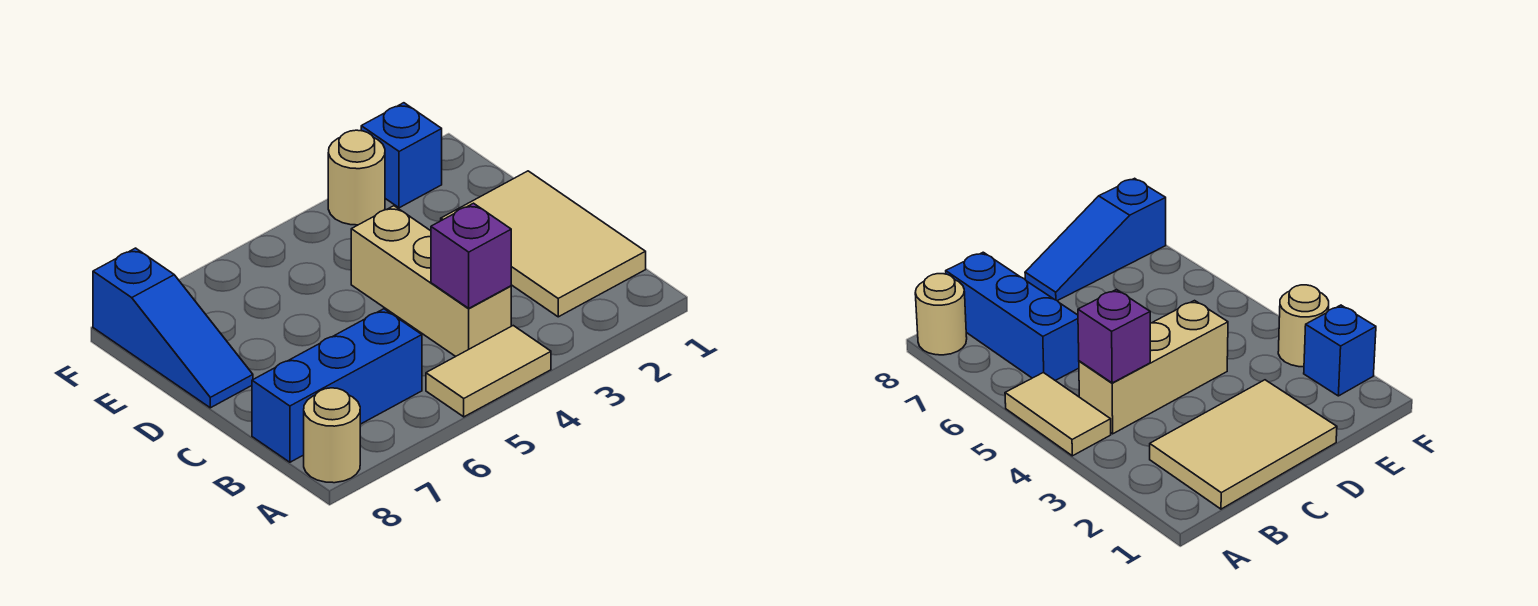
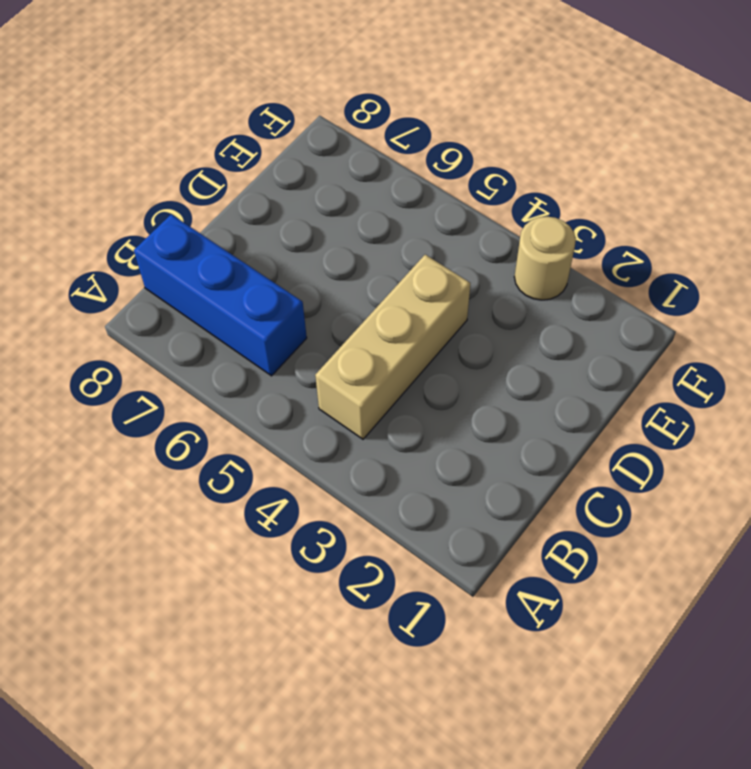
none -> tan tile A4:A5 level 1
none -> tan round brick A8 level 1

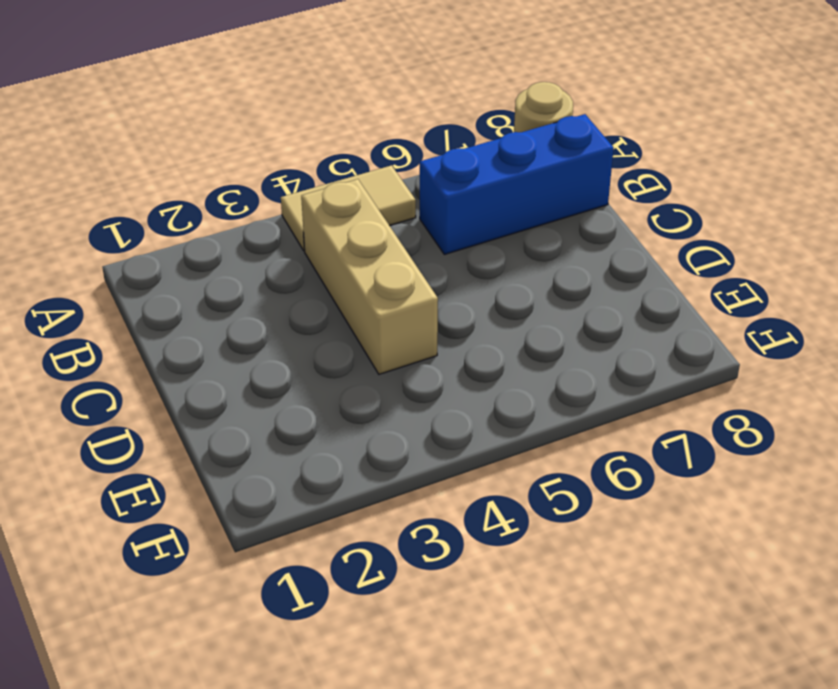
none -> tan tile B1:D2 level 1
none -> blue slope D8:F8 level 1 top F

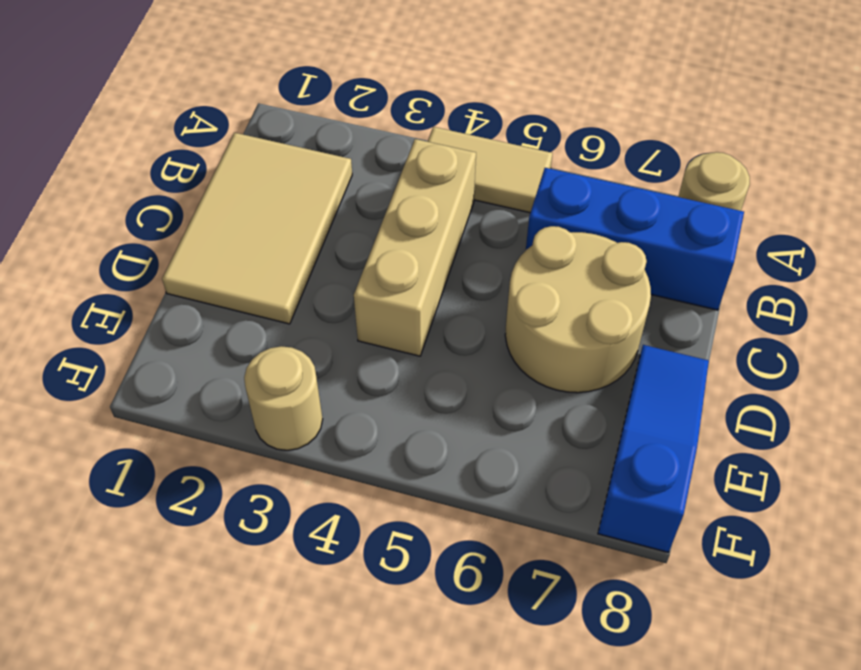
tan round brick C6:D7 level 1 -> none
none -> blue brick F2 level 1
none -> purple brick B4 level 2

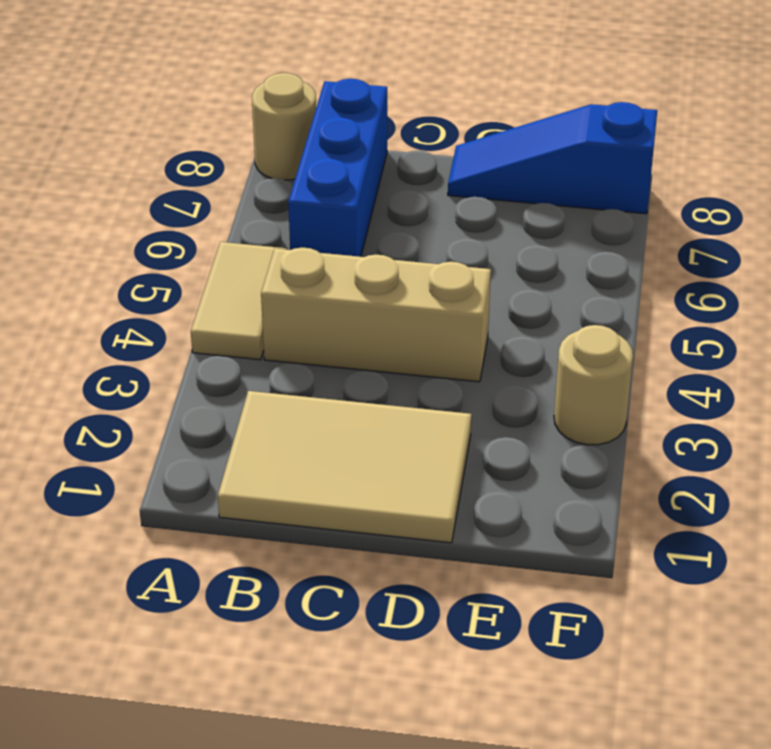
none -> blue brick F2 level 1
none -> purple brick B4 level 2

